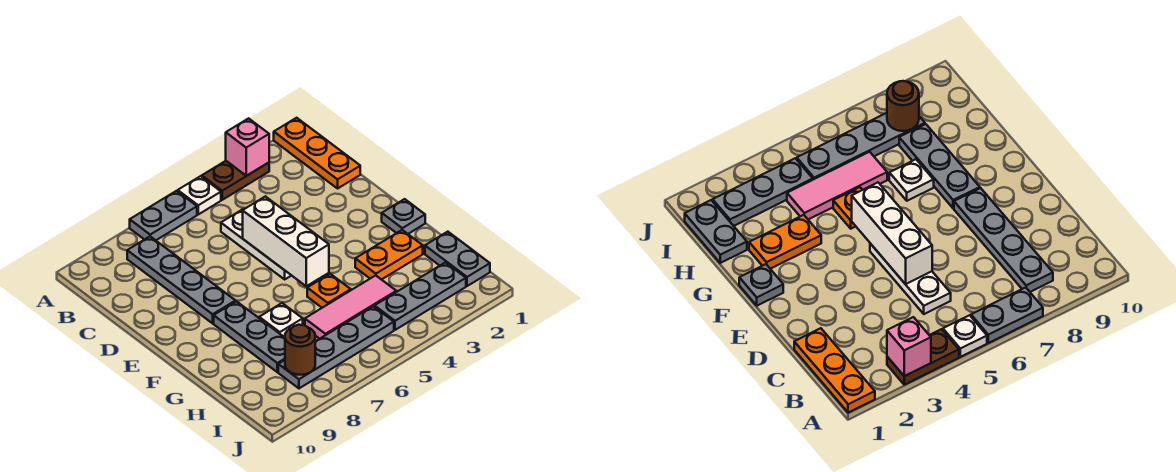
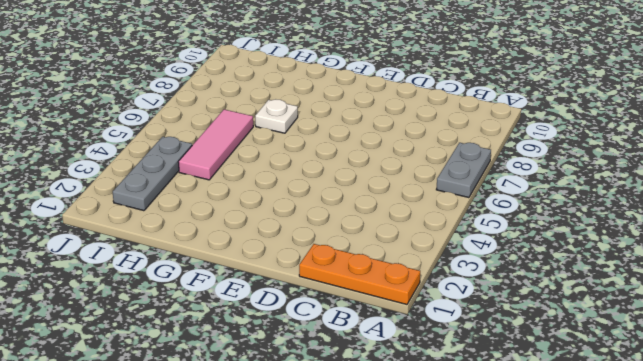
none -> brown plate A3:A4 level 1
none -> white plate A5 level 1
none -> grey plate B8:E8 level 1

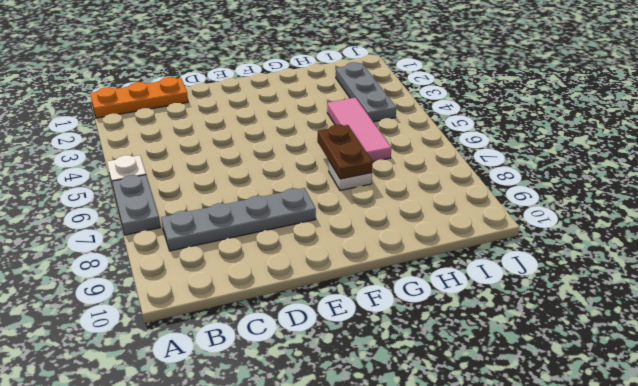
brown plate G6:G7 level 2 -> brown plate A3:A4 level 1
none -> white plate C5:E5 level 1
none -> grey plate F1 level 1
none -> grey plate F8:H8 level 1

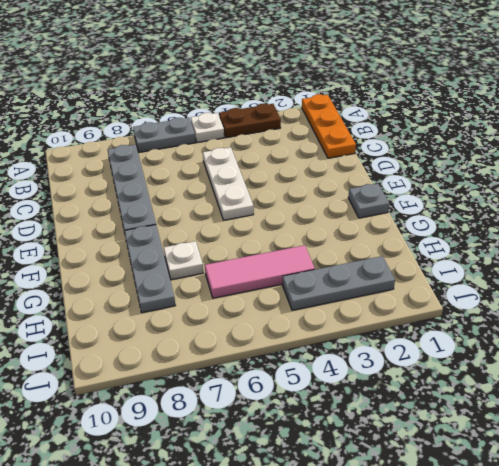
none -> orange plate G2:G3 level 1
none -> orange plate G5 level 1
none -> grey plate H1:I1 level 1

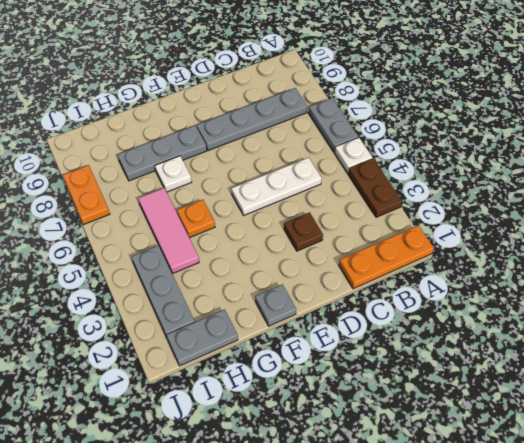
brown plate D3 level 1 -> none
orange plate J7:J8 level 1 -> orange plate G2:G3 level 1
none -> grey plate I5:I8 level 1
none -> pink brick A3 level 2
none -> white brick D5:F5 level 2

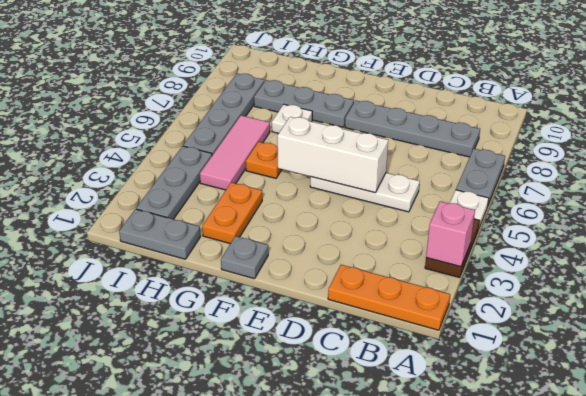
none -> brown round brick I8 level 2

